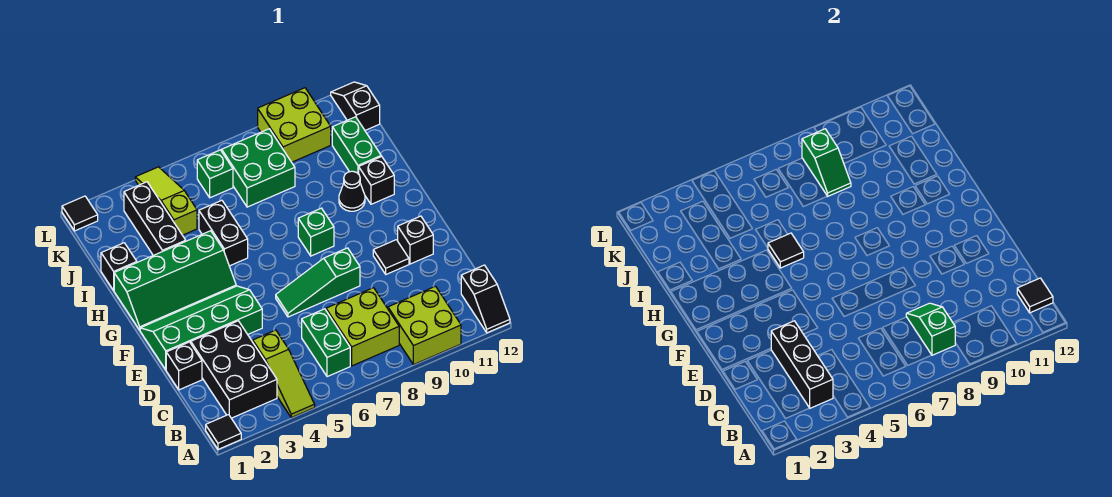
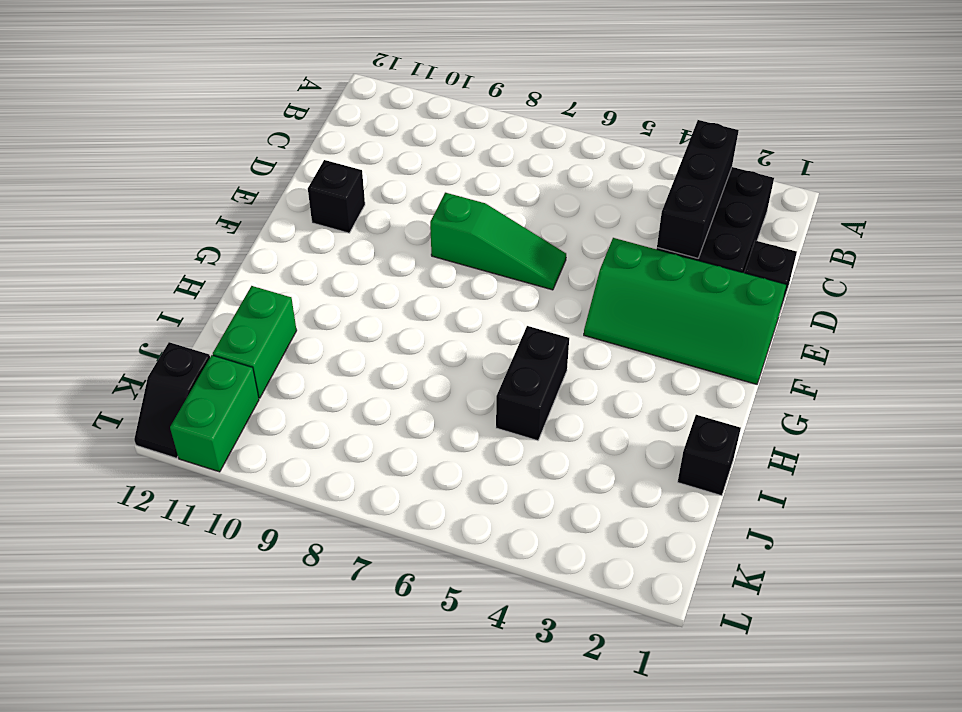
green brick K11:L11 level 1 -> green brick B6:C6 level 1
none -> black tile A1 level 1
none -> lime slope A4:C4 level 1 top C
none -> lime brick A9:B10 level 1
none -> black slope A12:B12 level 1 top B

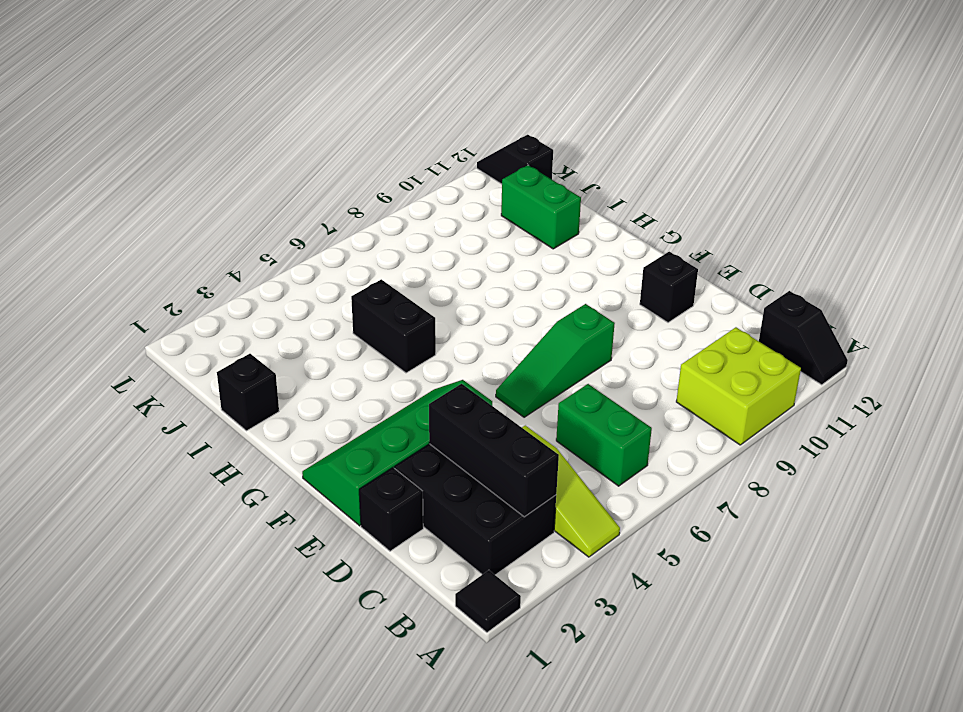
none -> lime brick B7:C8 level 1
none -> black tile E10 level 1
none -> green slope G1:H4 level 1 top H
none -> green brick G8 level 1

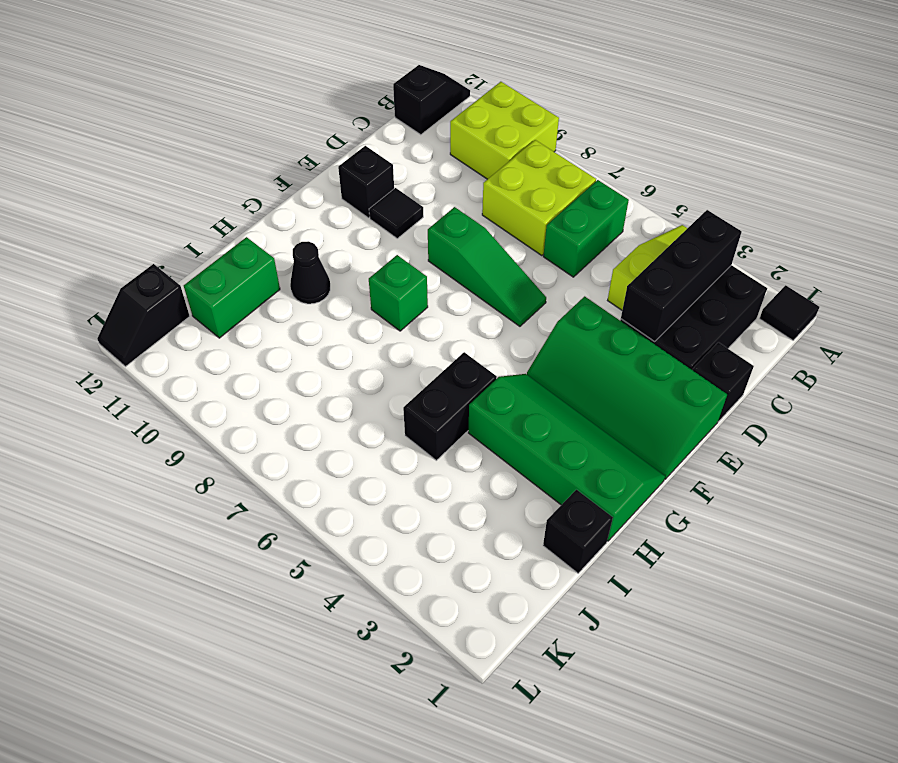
none -> black brick H11 level 1
none -> black brick I3:K3 level 1
none -> lime slope J4:L4 level 1 top J
none -> green brick J7:K8 level 1

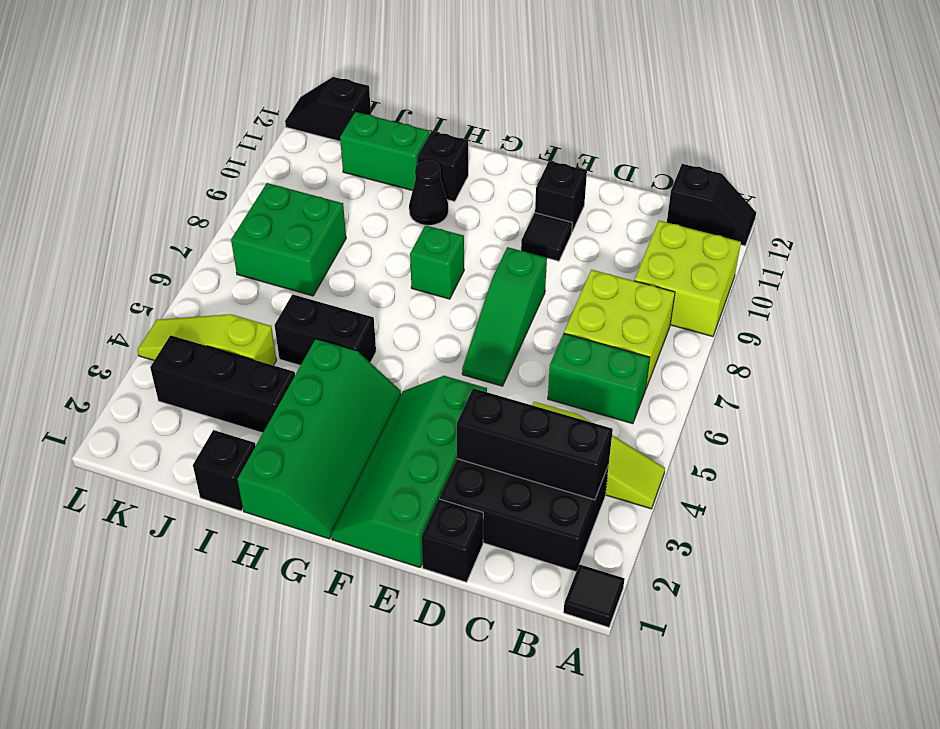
none -> green brick K6 level 1
none -> lime brick K9:L10 level 1
none -> black tile L1 level 1
none -> green slope B8:C8 level 2 top B

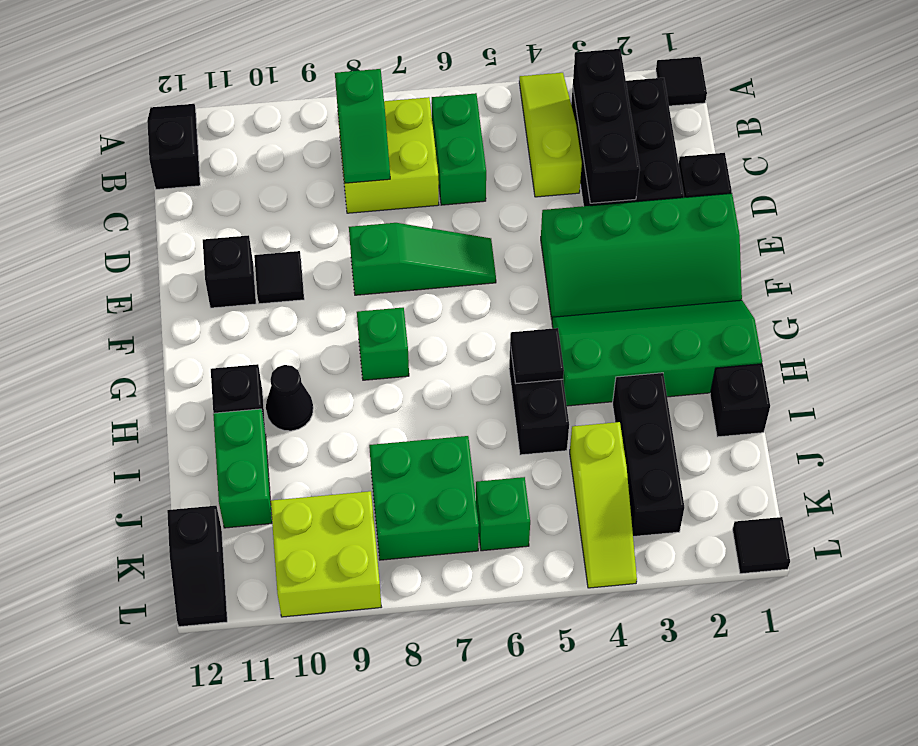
none -> lime brick A9:B10 level 1
none -> black tile B12 level 2
none -> green slope J8:K8 level 2 top K

